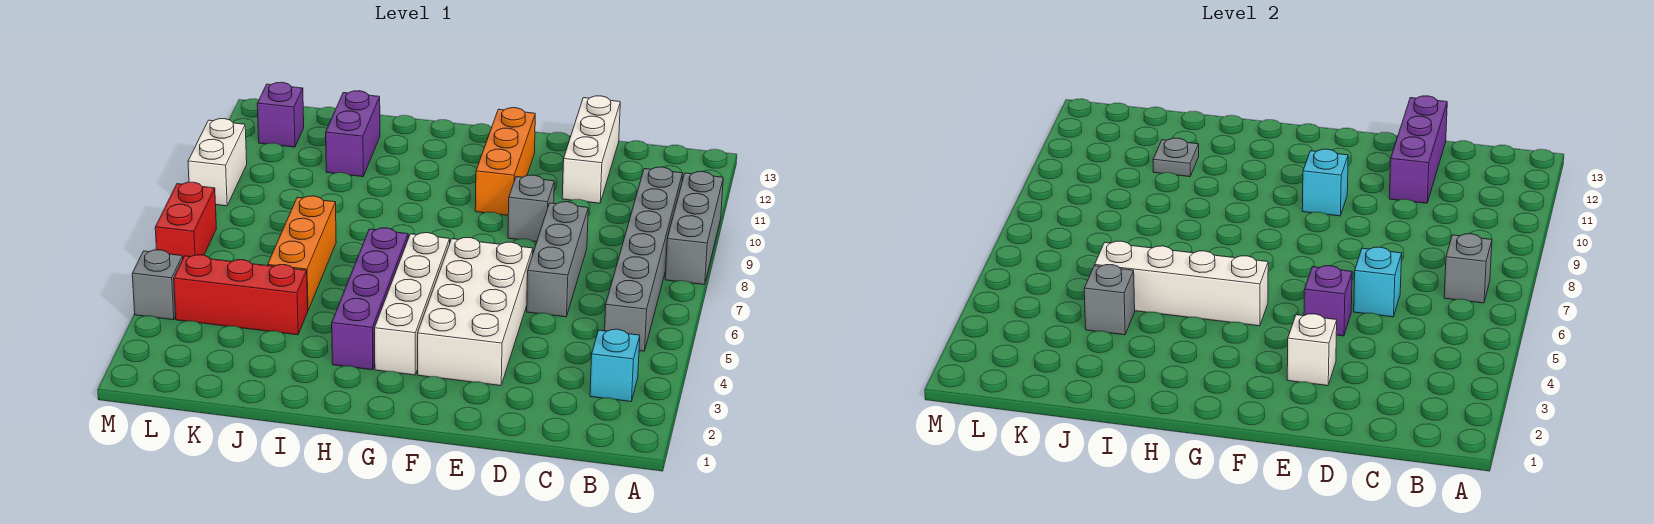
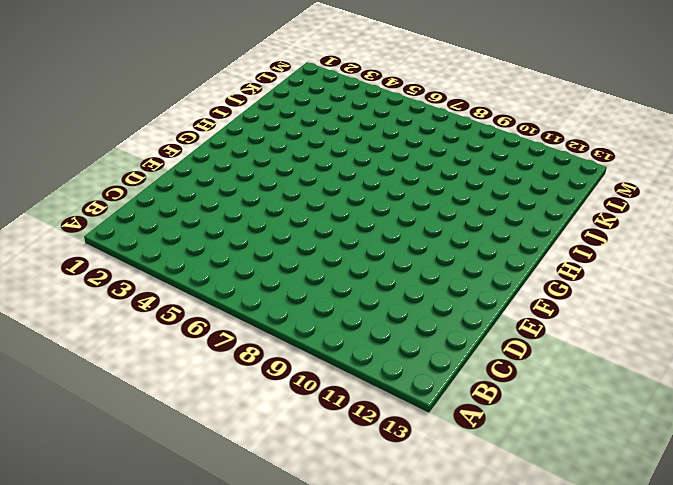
none -> grey brick A8:A10 level 1
none -> cyan brick B3 level 1
none -> grey brick B5:B10 level 1

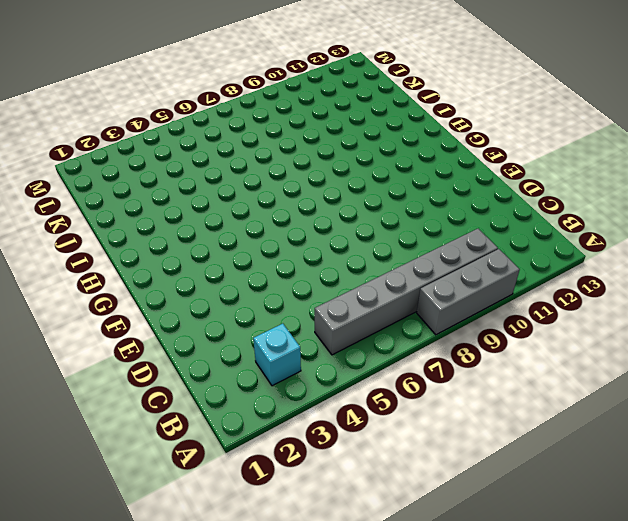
none -> grey brick D6:D8 level 1
none -> white brick D11:D13 level 1
none -> white brick E3:F6 level 1

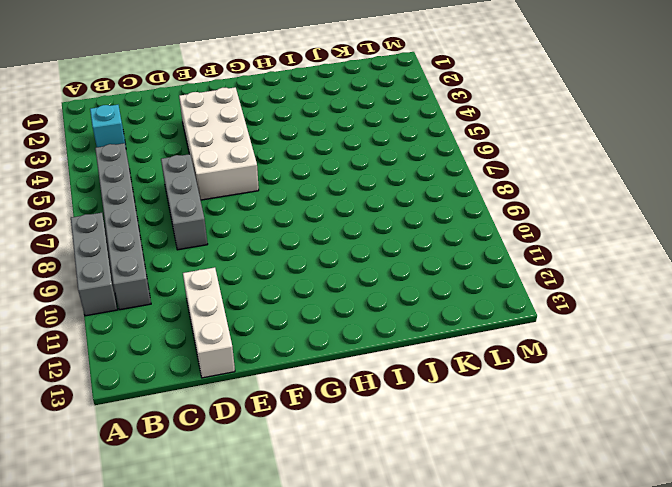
none -> grey brick E9 level 1
none -> orange brick F10:F12 level 1
none -> white brick G3:G6 level 1

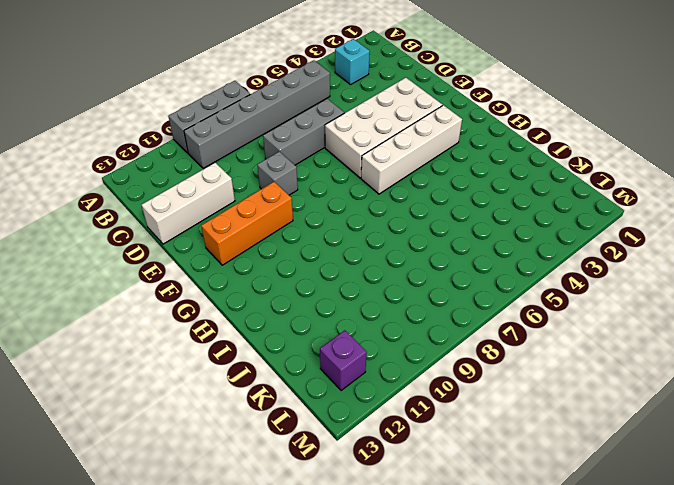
none -> purple brick H3:H6 level 1
none -> red brick J4:L4 level 1
none -> orange brick J5:J7 level 1

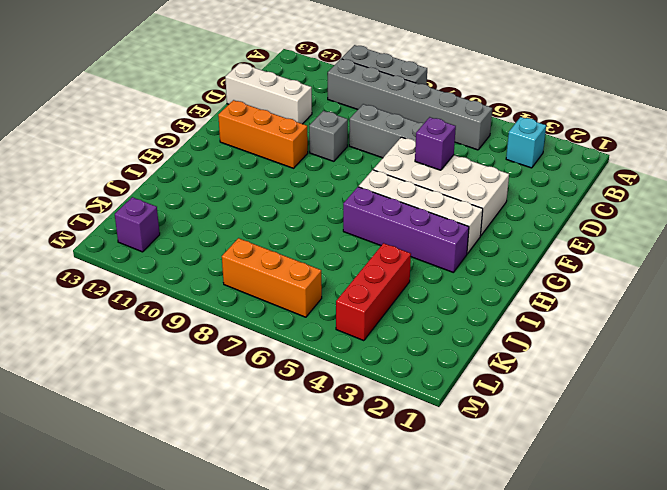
orange brick L6:L8 level 1 -> orange brick J5:J7 level 1
none -> purple brick J11:J12 level 1
none -> grey brick M4 level 1
none -> red brick M6:M7 level 1

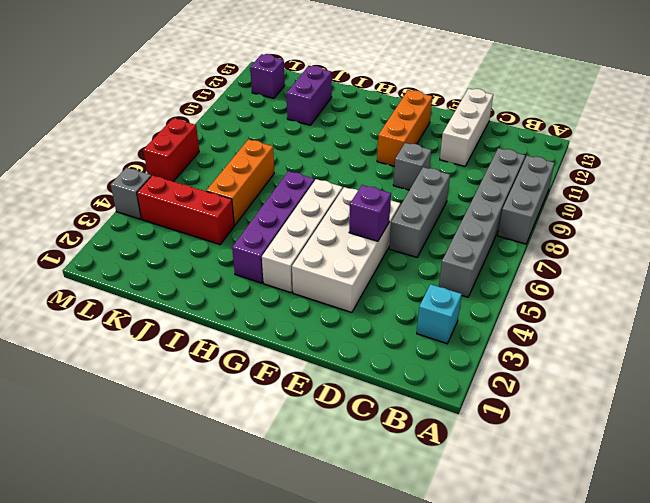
none -> white brick M9:M10 level 1
none -> grey brick B7 level 2
none -> cyan brick D6 level 2

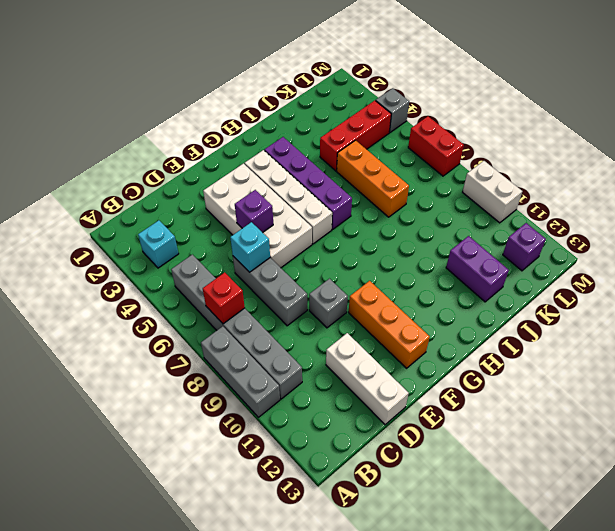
red brick B7 level 2 -> grey brick B7 level 2
none -> purple brick D11:D13 level 2
none -> white brick E3 level 2
none -> cyan brick F10 level 2

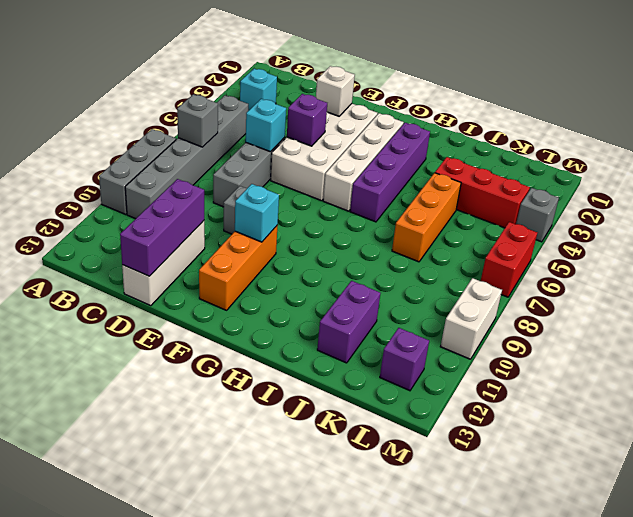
none -> white brick G5:J5 level 2
none -> grey brick J4 level 2
none -> grey plate J11 level 2

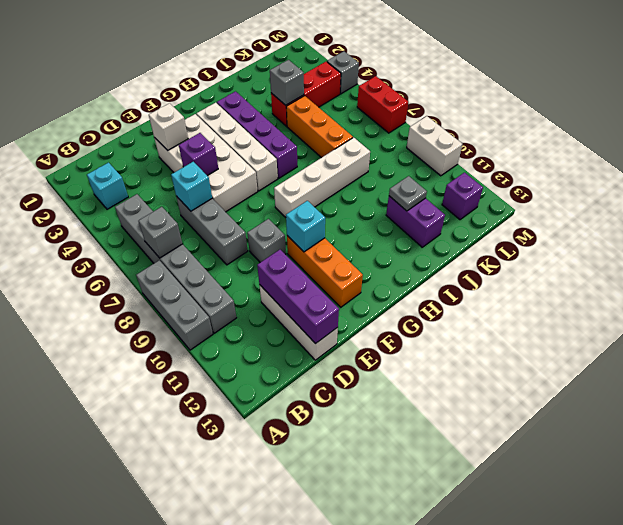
white brick G8:J8 level 1 -> white brick G5:J5 level 2

